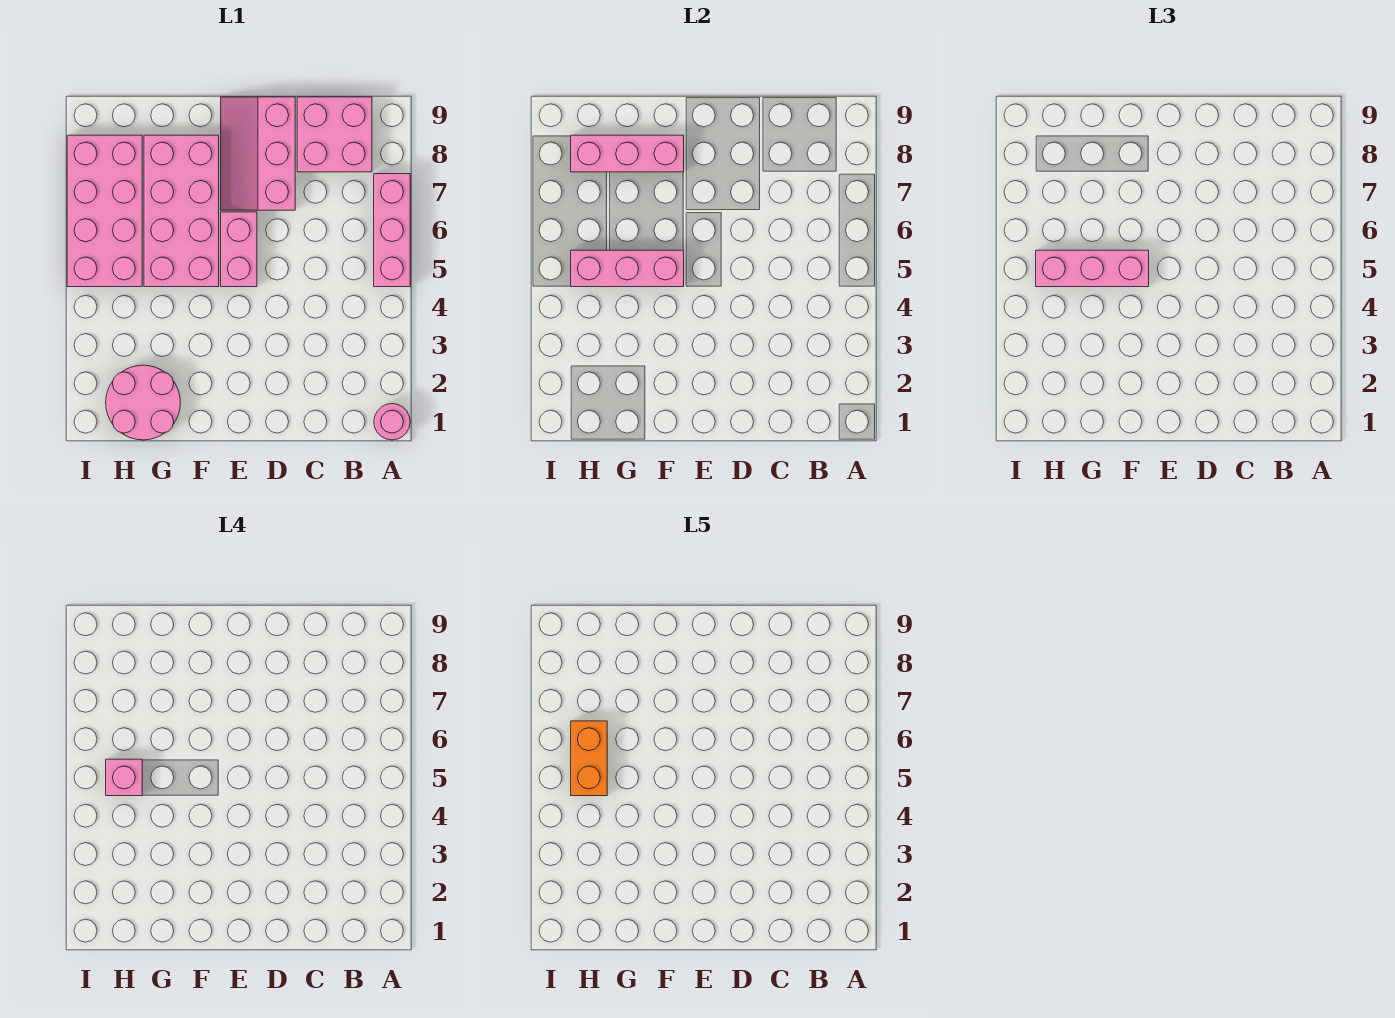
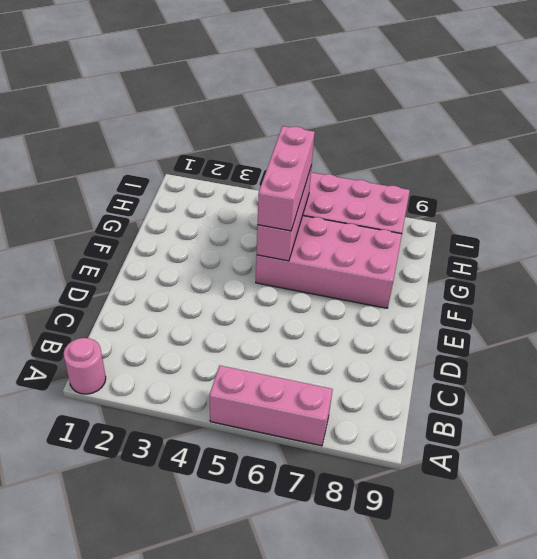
none -> pink brick B8:C9 level 1
none -> pink slope D7:E9 level 1 top D
none -> pink brick E5:E6 level 1

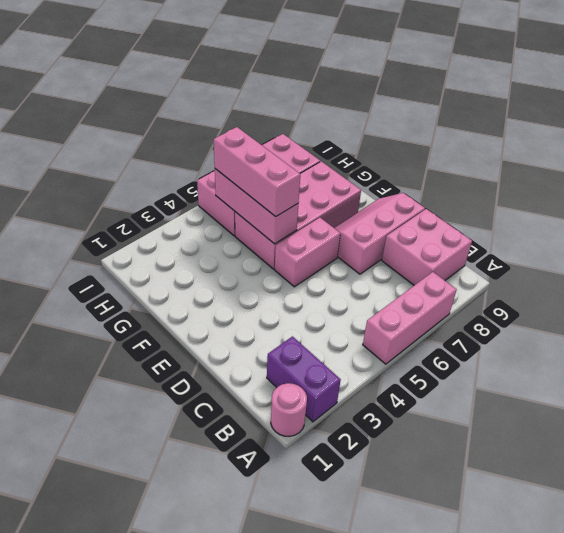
purple brick A2:B2 level 1 -> none
none -> pink round brick G1:H2 level 1
none -> pink brick F8:H8 level 2
none -> pink brick H5 level 4

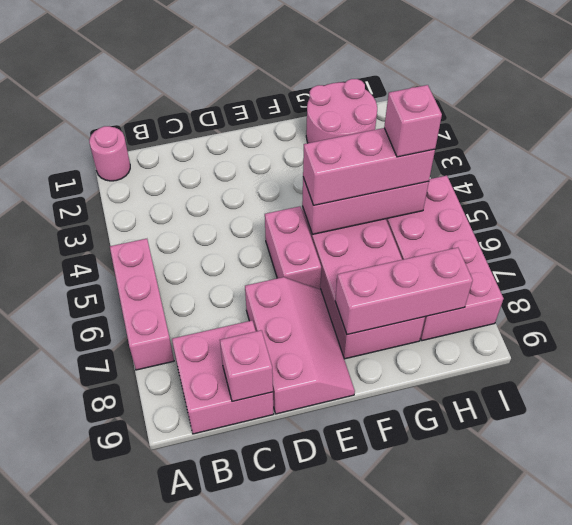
pink brick C9 level 2 -> none
none -> orange brick H5:H6 level 5

